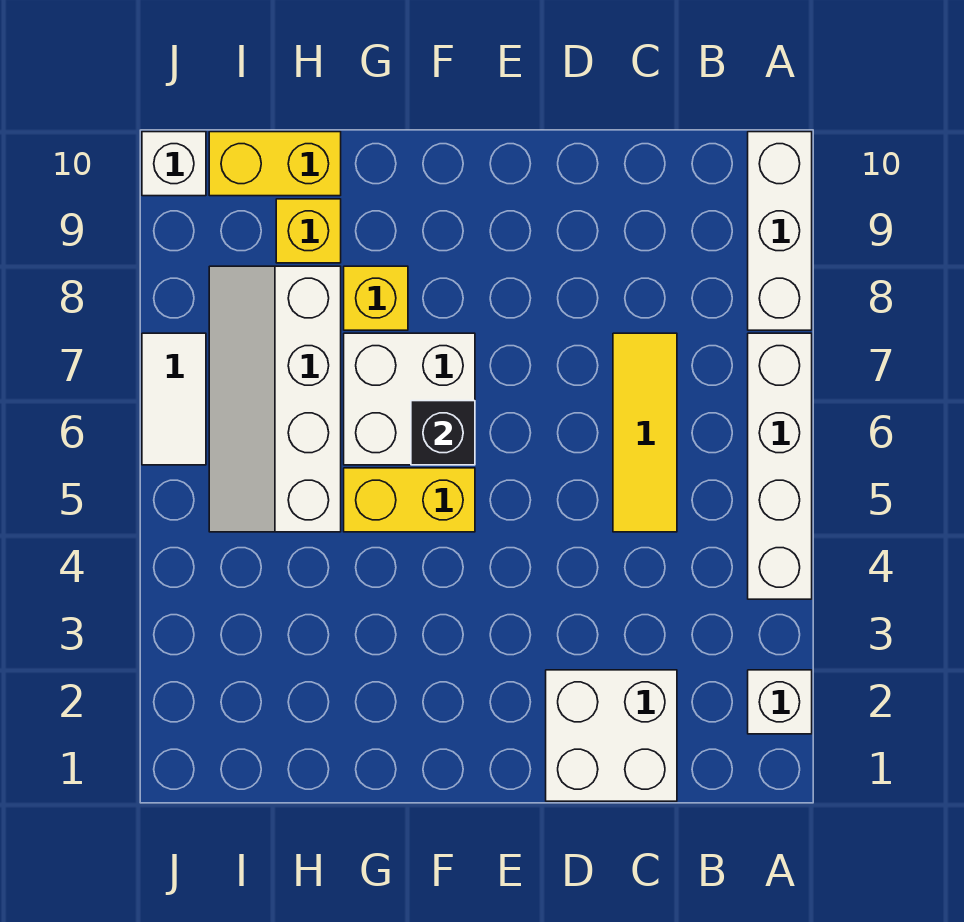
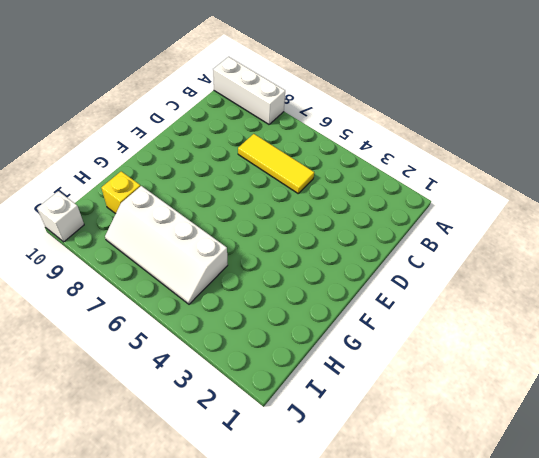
none -> white brick A2 level 1
none -> white brick A4:A7 level 1
none -> white brick C1:D2 level 1

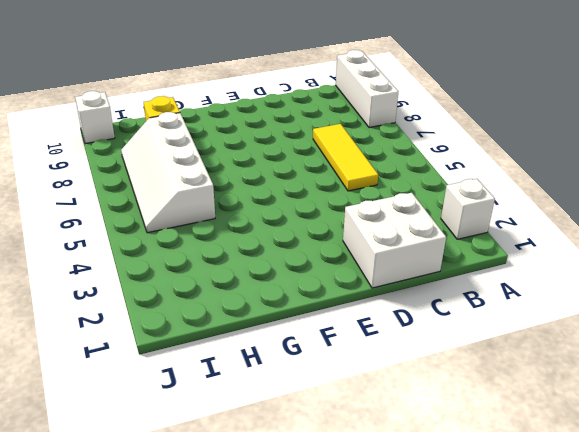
none -> white brick A4:A7 level 1
none -> yellow brick F5:G5 level 1
none -> white brick F6:G7 level 1

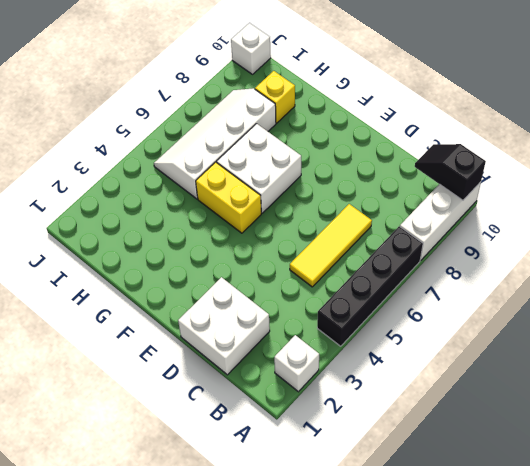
black brick A4:A7 level 1 -> white brick A4:A7 level 1
black slope A10:B10 level 2 top A -> none
none -> yellow brick G8 level 1
none -> yellow brick H10:I10 level 1
none -> white tile J6:J7 level 1

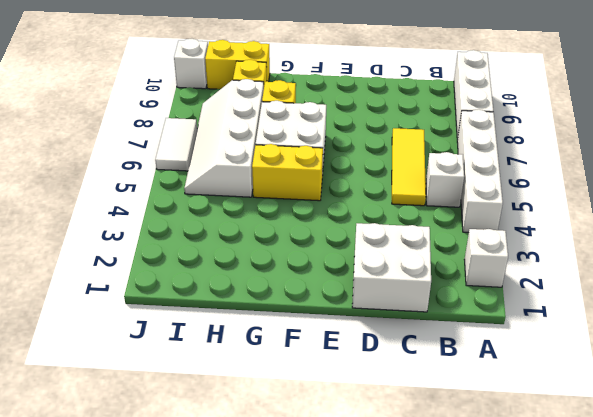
white brick B5 level 1 -> none
none -> black brick F6 level 2

